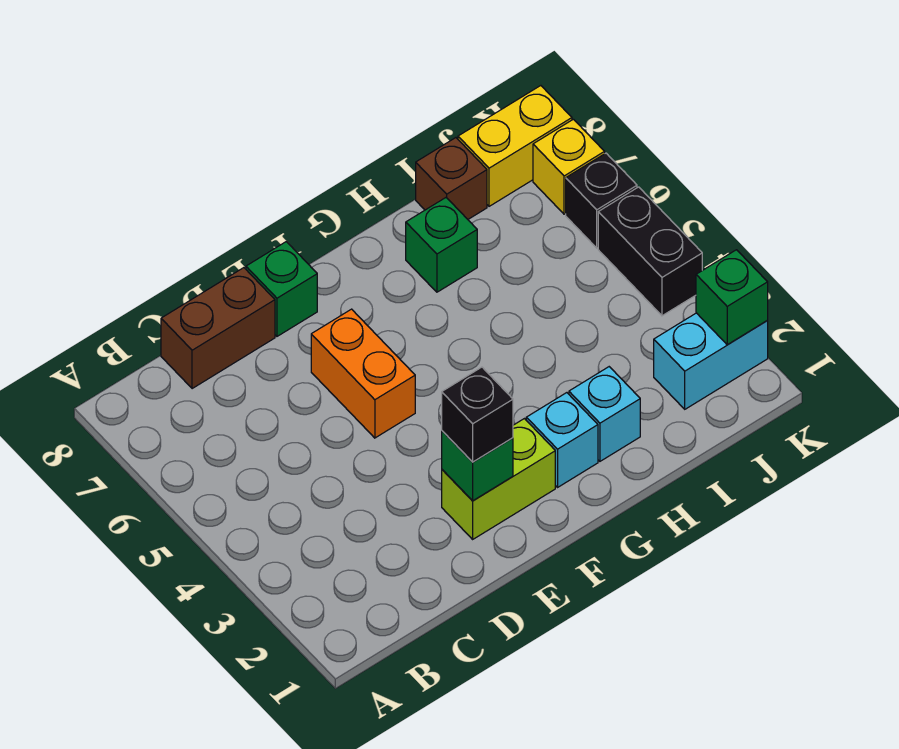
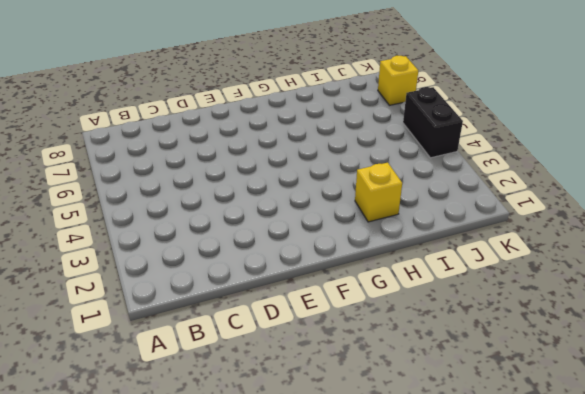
yellow brick H2 level 1 -> cyan brick H2 level 1
none -> brown brick C8:D8 level 1
none -> lime brick E2:F2 level 1
none -> orange brick E5:E6 level 1

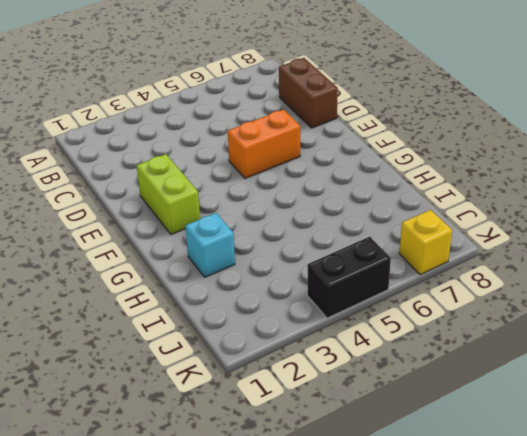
none -> green brick E8 level 1
none -> cyan brick G2 level 1
none -> green brick H7 level 1

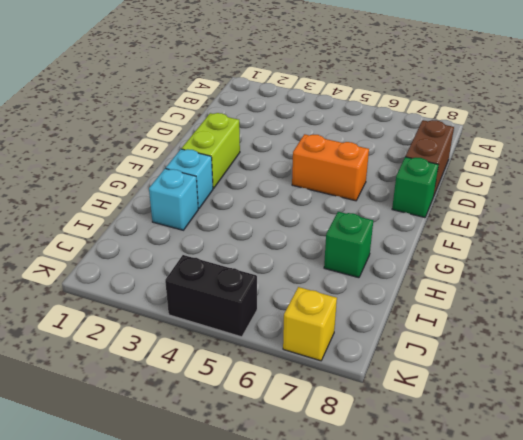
none -> brown brick I8 level 1
none -> cyan brick J2:K2 level 1
none -> yellow brick J8:K8 level 1

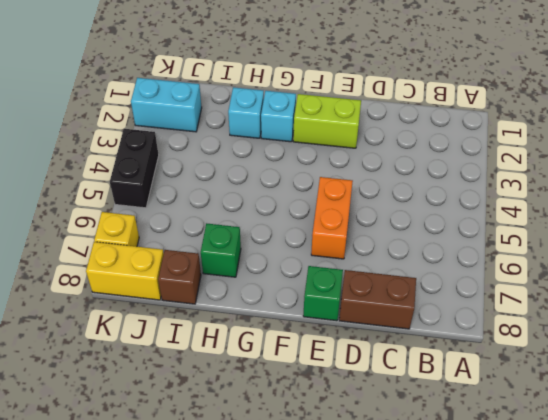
none -> black brick K6 level 1
none -> green brick E2 level 2
none -> green brick K2 level 2

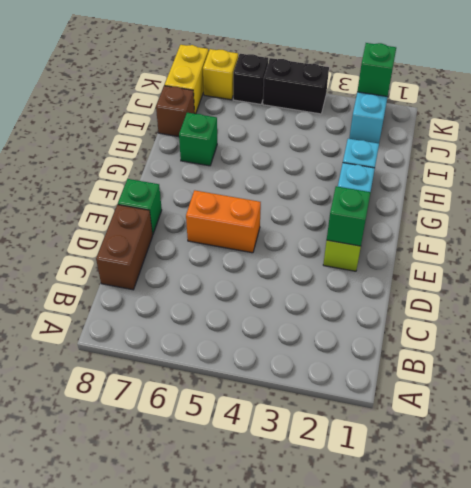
none -> black brick E2 level 3

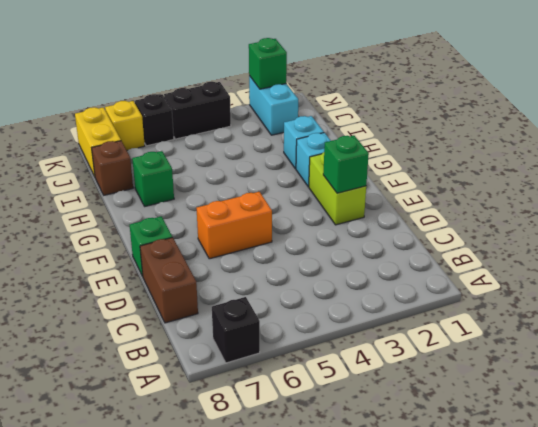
black brick A7 level 1 -> black brick E2 level 3

